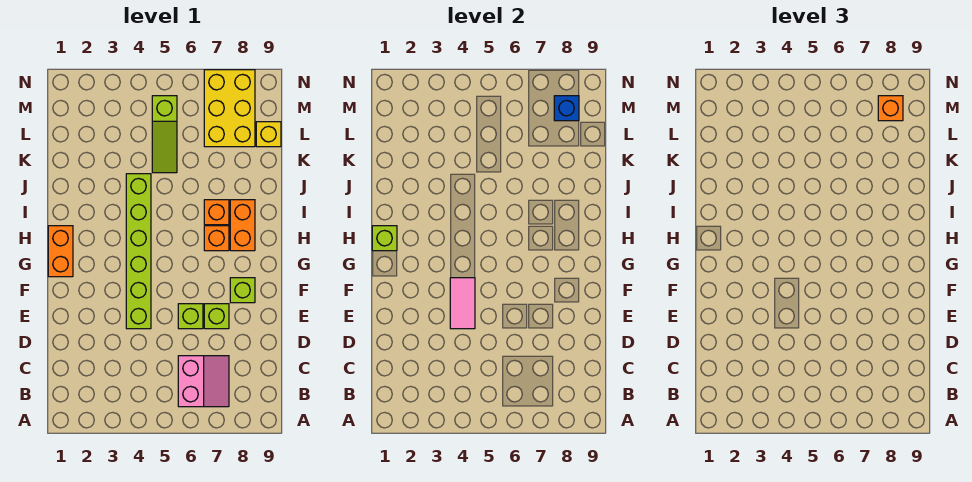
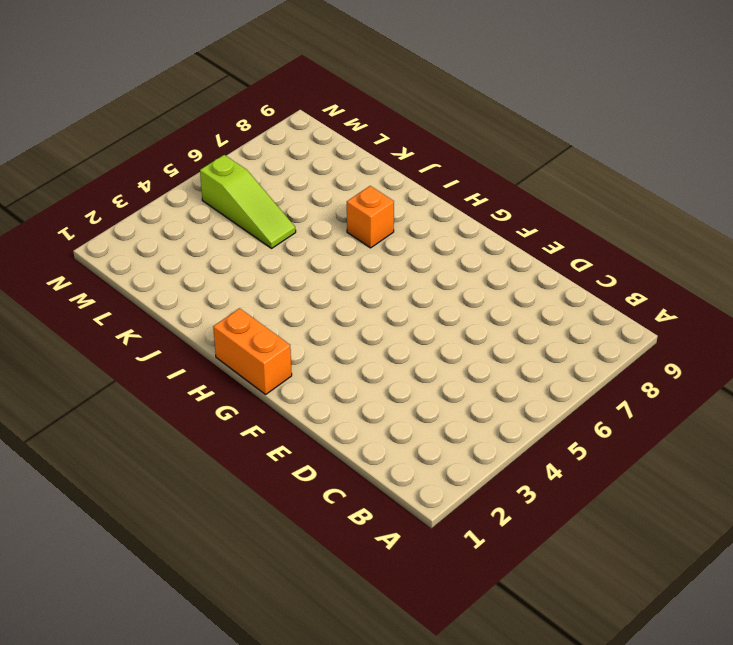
none -> pink slope B6:C7 level 1 top 6
none -> lime brick E4:J4 level 1
none -> lime brick E6 level 1

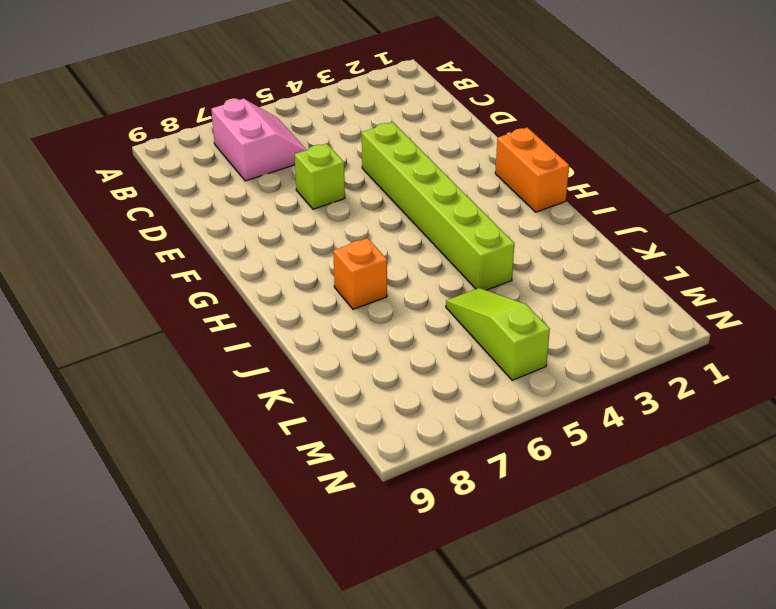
pink slope B6:C7 level 1 top 7 -> pink slope B6:C7 level 1 top 6
none -> lime brick E7 level 1
none -> lime brick F8 level 1
none -> orange brick H7 level 1

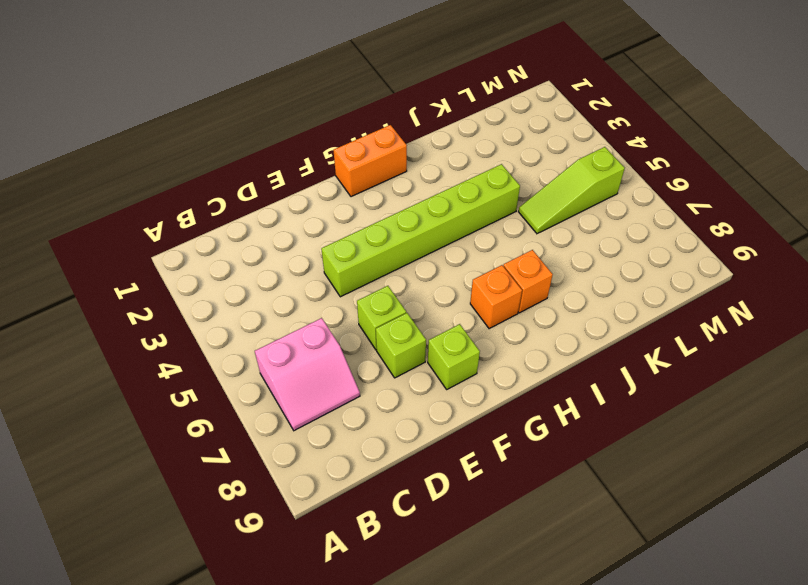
none -> orange brick H8:I8 level 1
none -> yellow brick L7:N8 level 1
none -> yellow brick L9 level 1

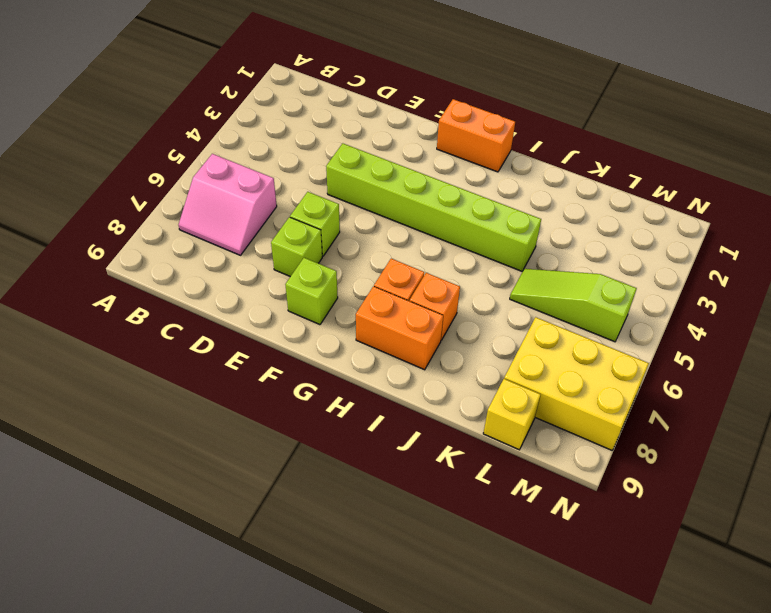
none -> pink tile E4:F4 level 2
none -> lime brick H1 level 2
none -> blue brick M8 level 2

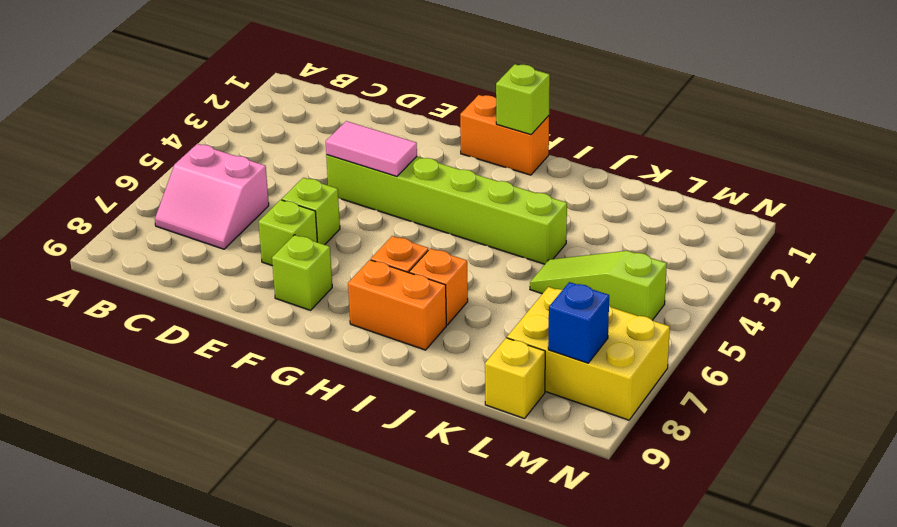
none -> orange brick M8 level 3

